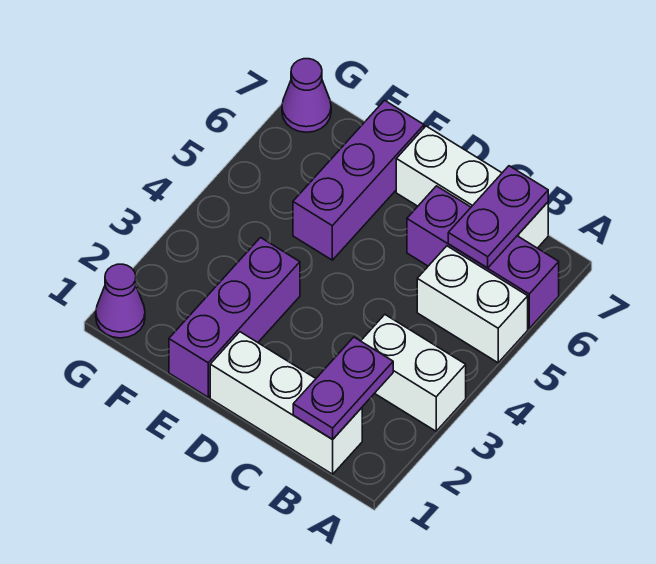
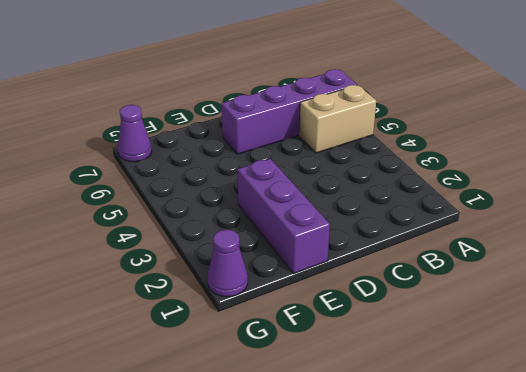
tan brick A5:B5 level 1 -> white brick A5:B5 level 1
purple brick A6:D6 level 1 -> purple brick A6:C6 level 1
none -> white brick A3:B3 level 1
none -> white brick B1:D1 level 1

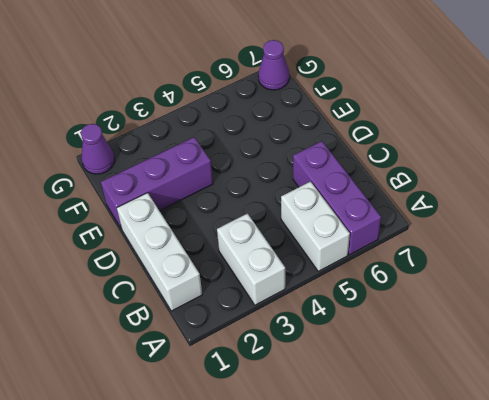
none -> white brick B7:D7 level 1
none -> purple brick E5:E7 level 1

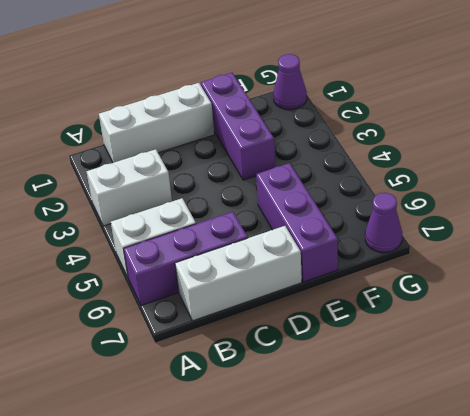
none -> purple plate B1:B2 level 2
none -> purple plate B6:B7 level 2

